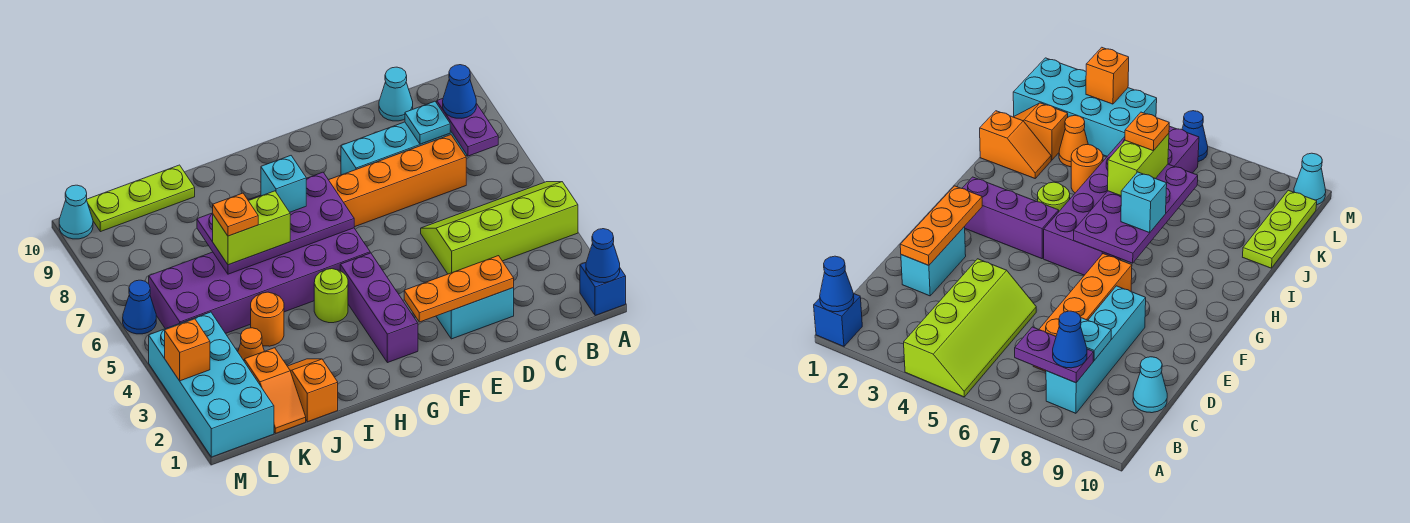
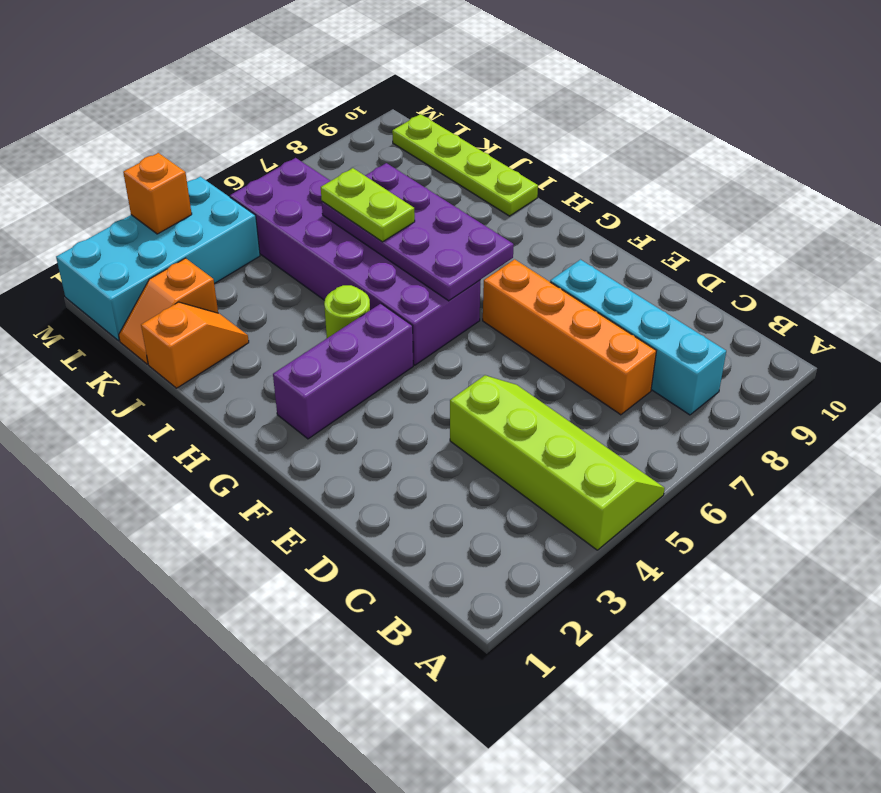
lime plate I6:J6 level 3 -> lime brick I6:J6 level 3
lime plate I10:L10 level 1 -> lime plate J10:L10 level 1
none -> blue brick A1 level 1
none -> cyan cone C10 level 1
none -> cyan brick D2:E2 level 1

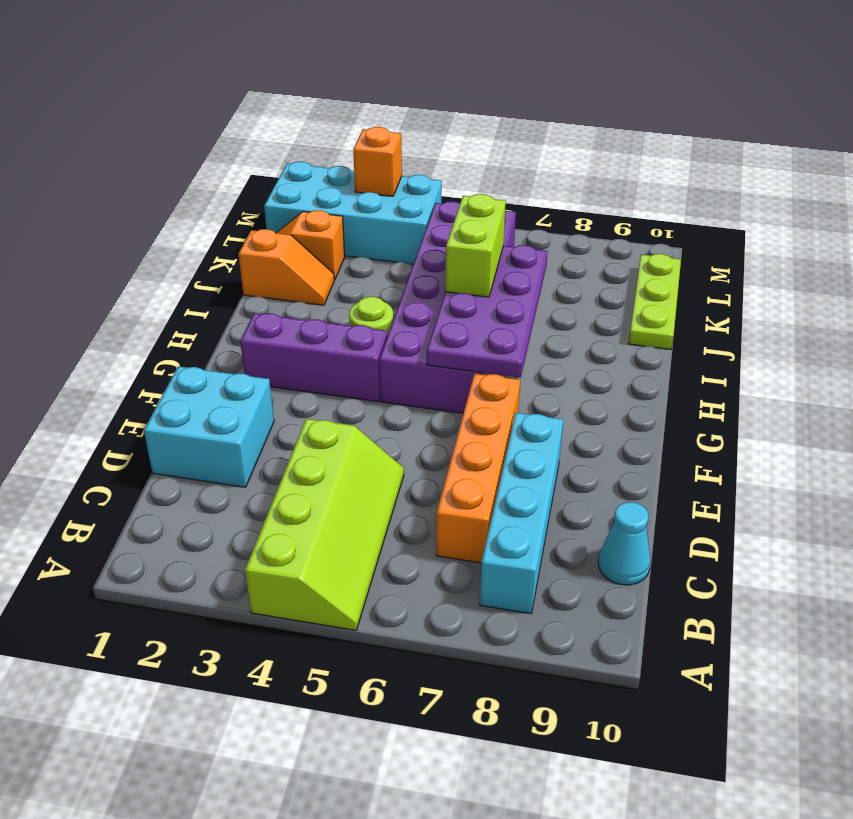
cyan brick D1:E2 level 1 -> cyan brick D2:E2 level 1
none -> blue brick A1 level 1
none -> orange round brick J4 level 1
none -> orange cone K3 level 1

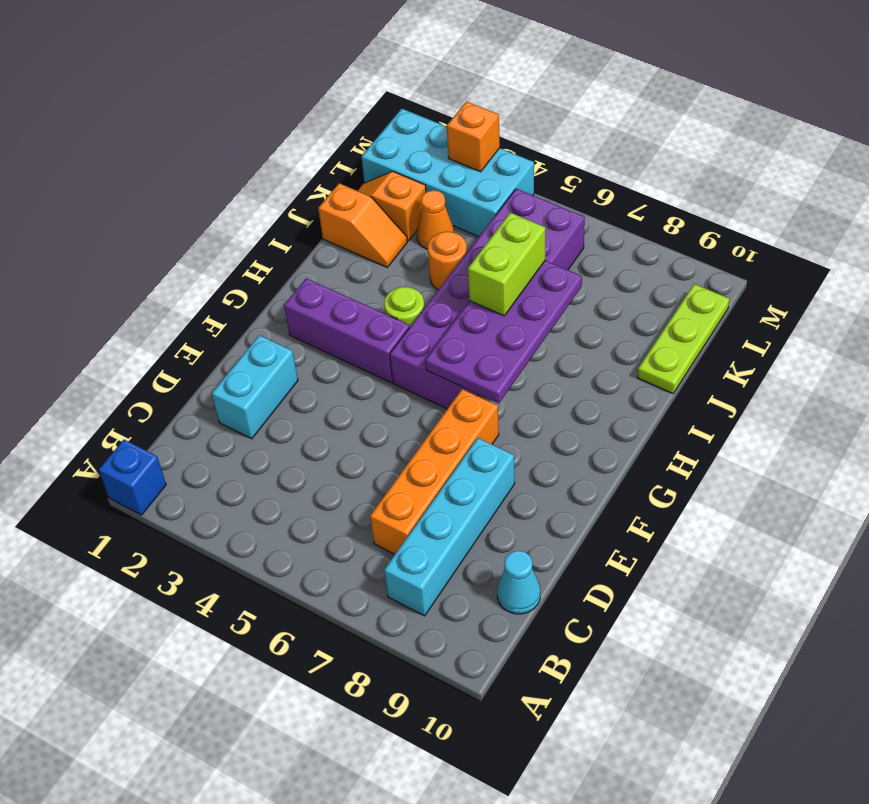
none -> lime slope A4:D5 level 1 top 4
none -> blue cone M6 level 1
none -> cyan cone M10 level 1

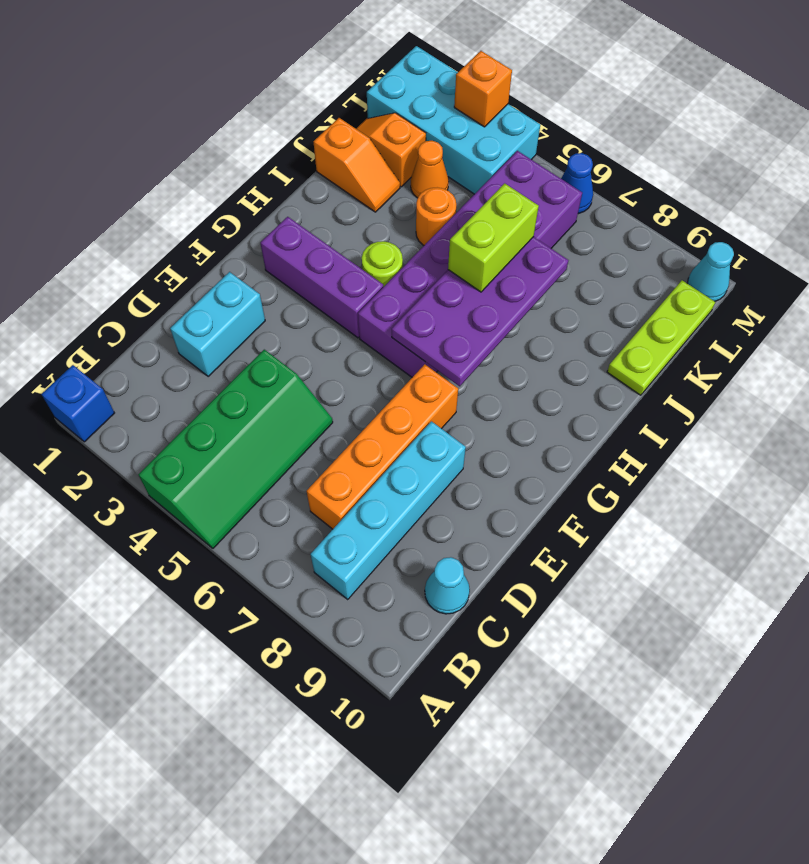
green slope A4:D5 level 1 top 4 -> lime slope A4:D5 level 1 top 4
none -> blue cone A1 level 2
none -> purple plate B7:B8 level 2
none -> cyan plate C8 level 2

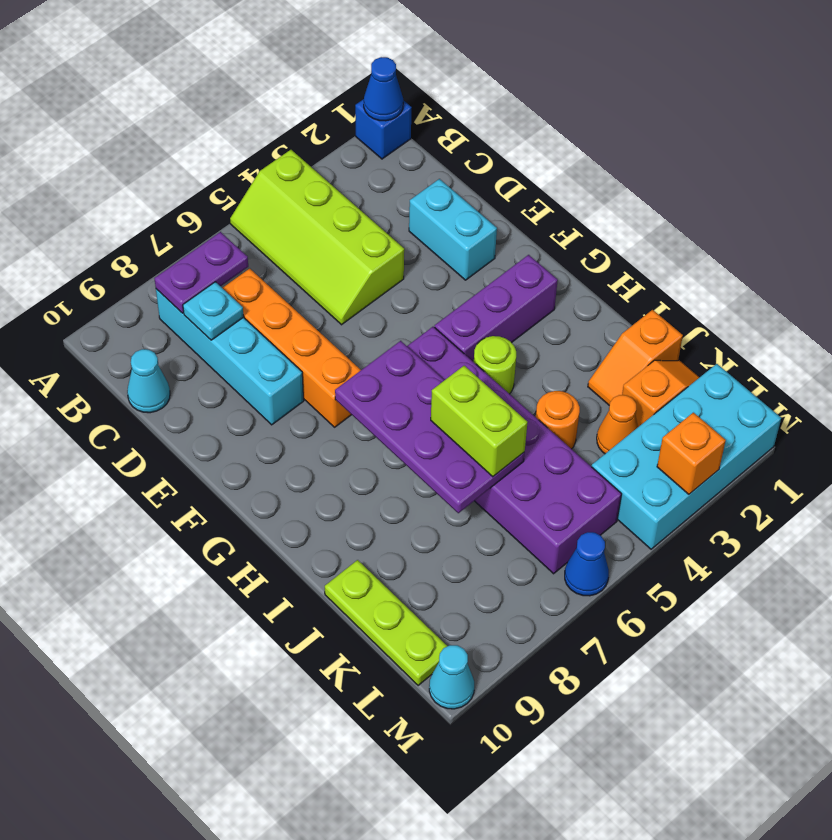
none -> orange plate D2:F2 level 2
none -> blue cone B8 level 3
none -> cyan brick H7 level 3

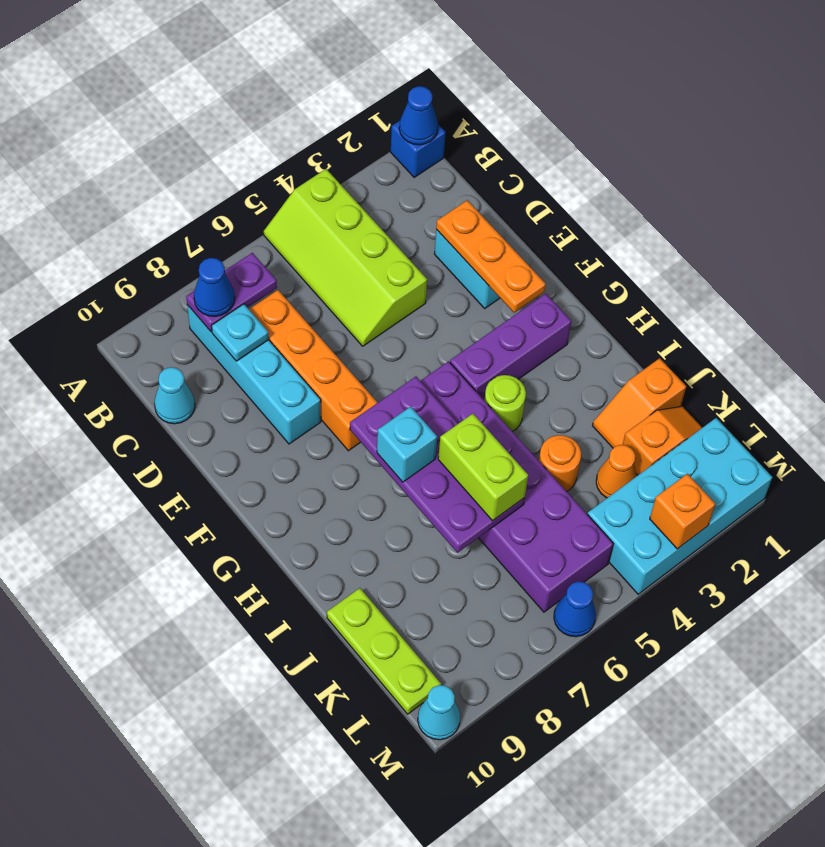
none -> orange plate J6 level 4

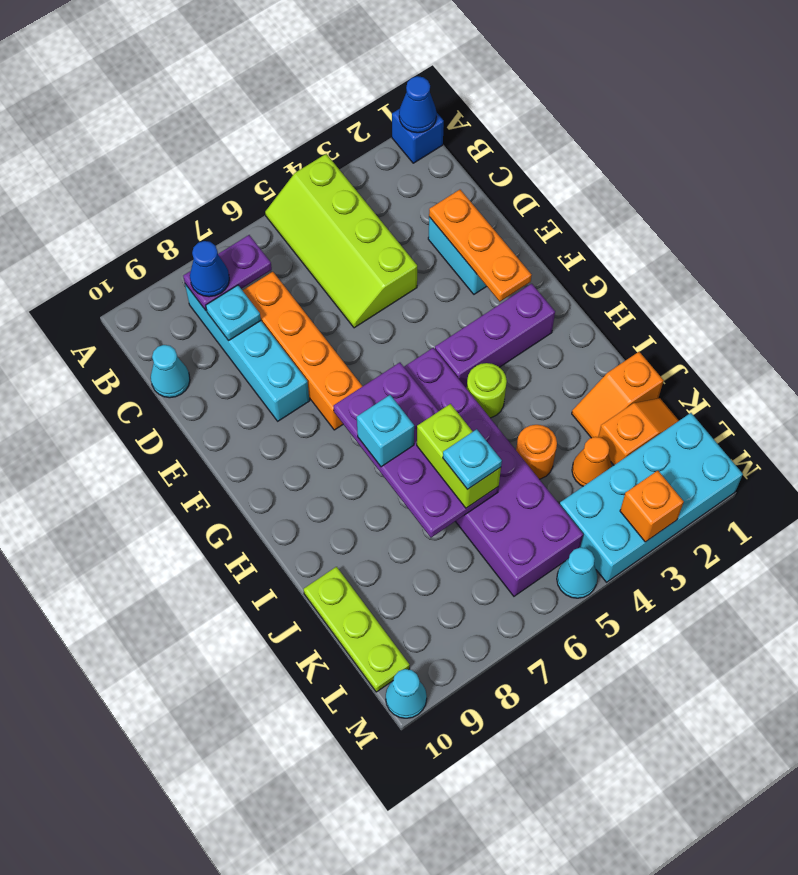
cyan plate J6 level 4 -> orange plate J6 level 4
cyan cone M5 level 1 -> none
none -> blue cone M6 level 1

